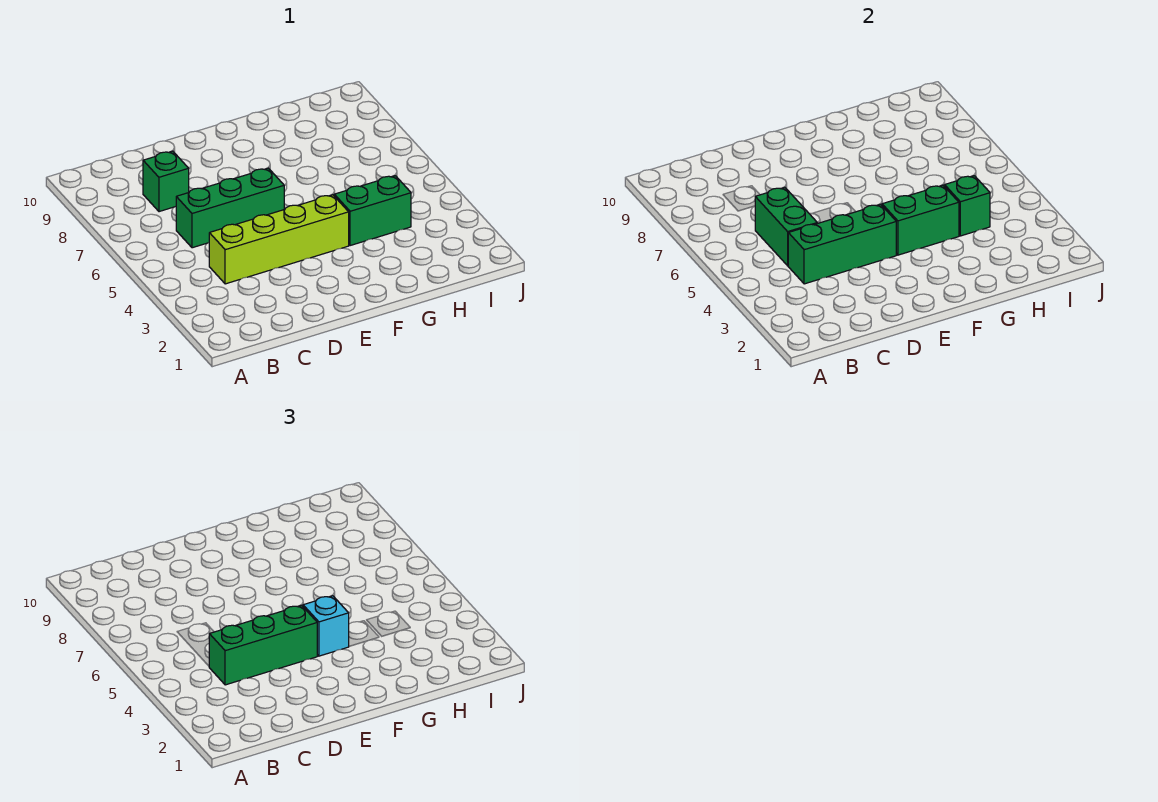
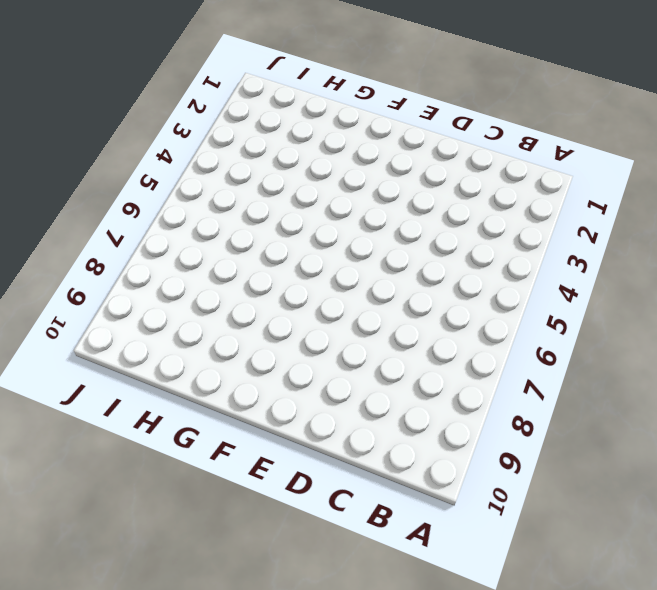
none -> lime brick C4:F4 level 1
none -> green brick C6:E6 level 1

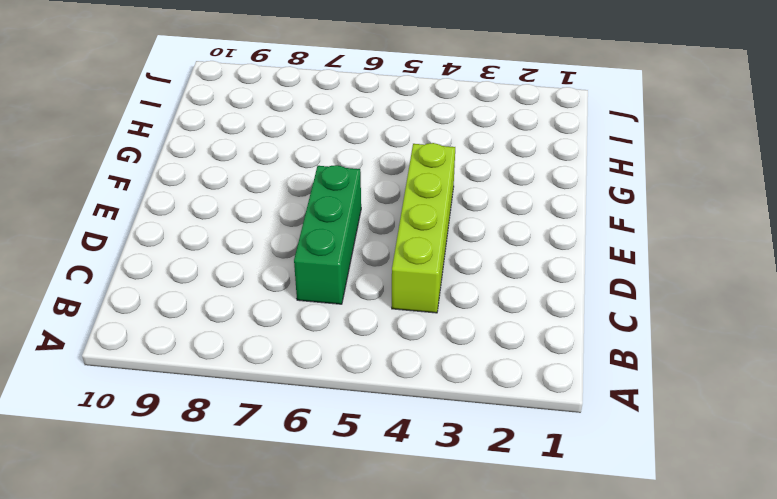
none -> green brick C8 level 1
none -> green brick G4:H4 level 1

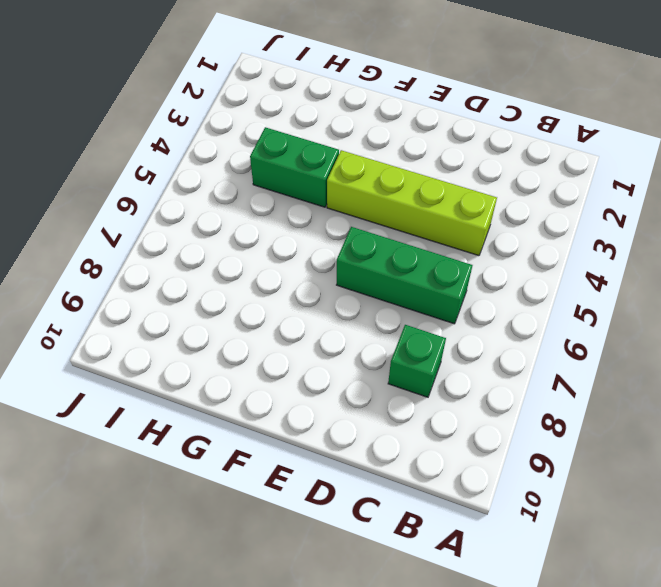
none -> green brick C4:E4 level 2
none -> green brick C5:C6 level 2

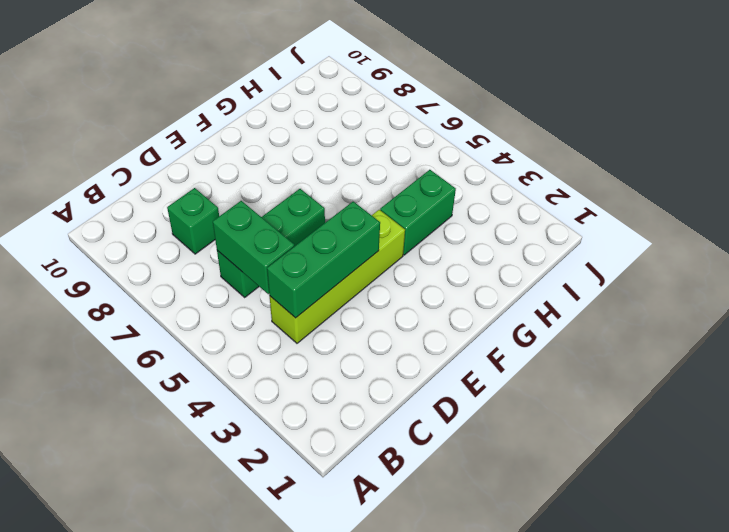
none -> green brick F4:G4 level 2
none -> green brick H4 level 2

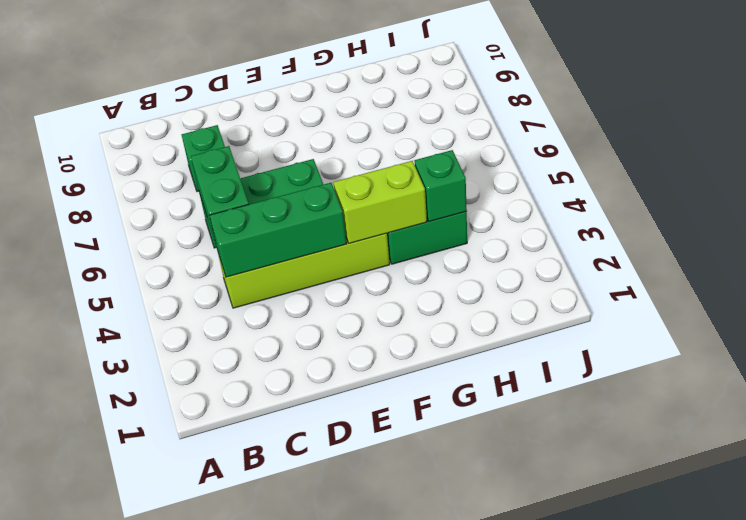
lime brick F4:G4 level 2 -> green brick F4:G4 level 2
none -> green brick C4:E4 level 3
none -> cyan brick F4 level 3

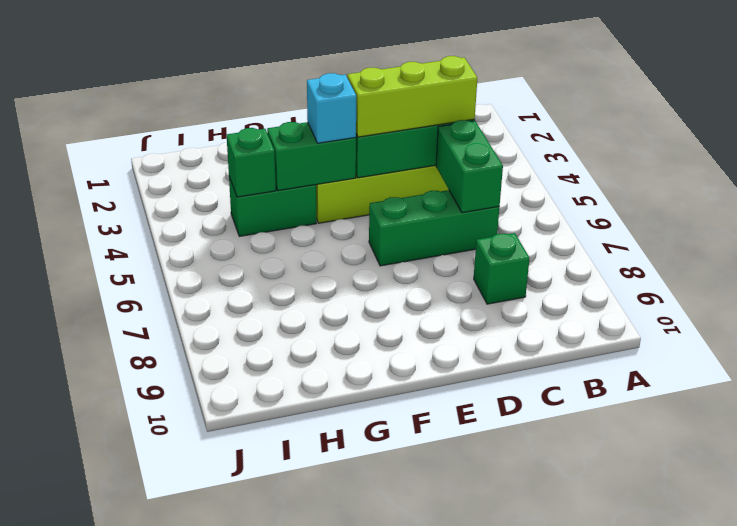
lime brick C4:E4 level 3 -> green brick C4:E4 level 3

